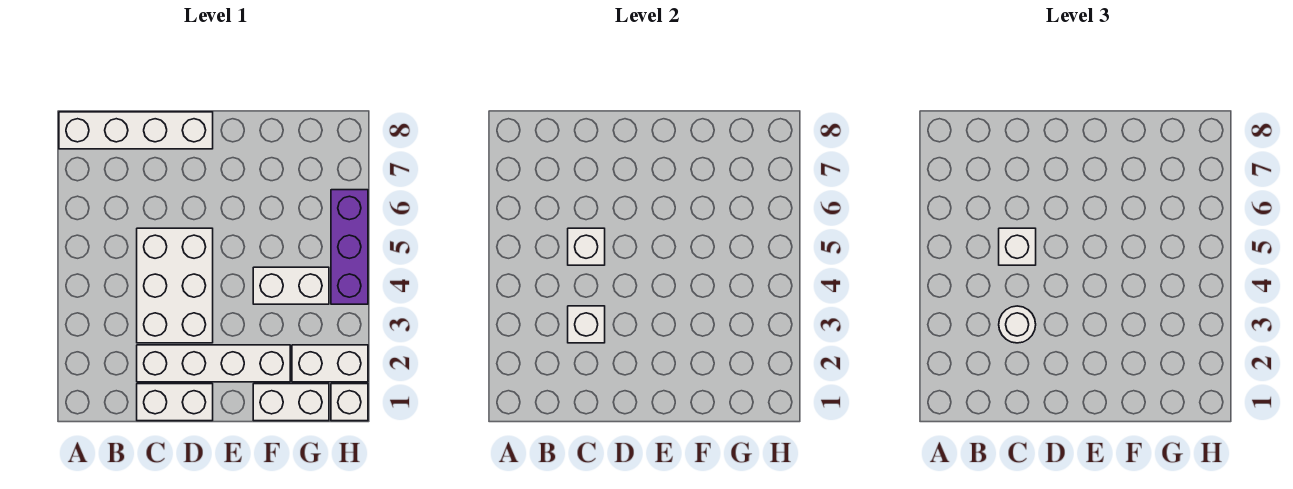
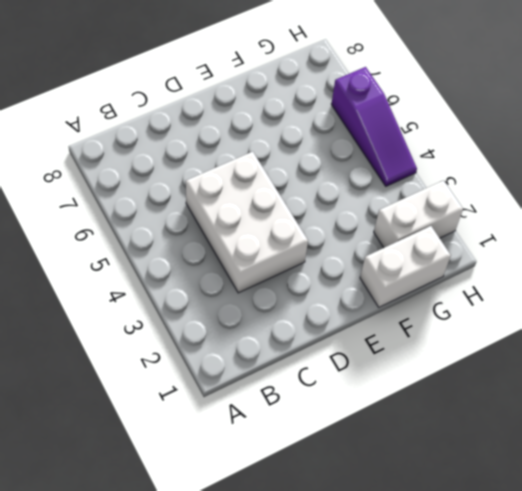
purple slope H4:H6 level 1 top 6 -> purple brick H4:H6 level 1
none -> white brick A8:D8 level 1
none -> white brick C1:D1 level 1
none -> white brick C2:F2 level 1

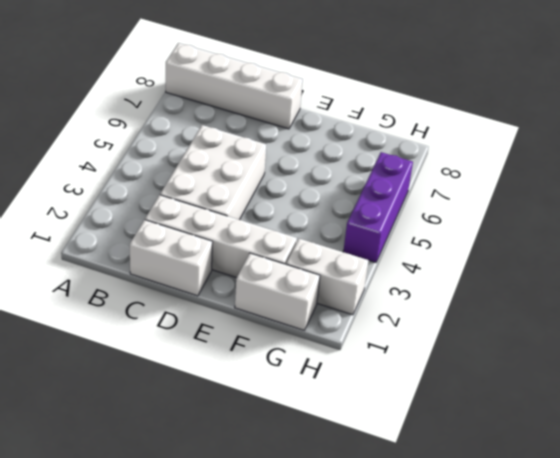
none -> white brick F4:G4 level 1
none -> white brick H1 level 1
none -> white brick C3 level 2

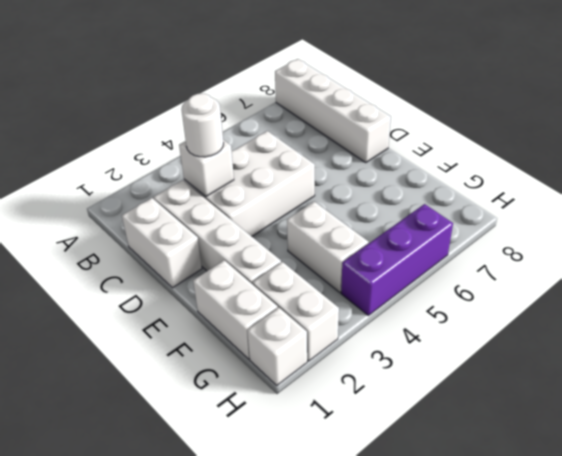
none -> white brick C5 level 2
none -> white brick C5 level 3

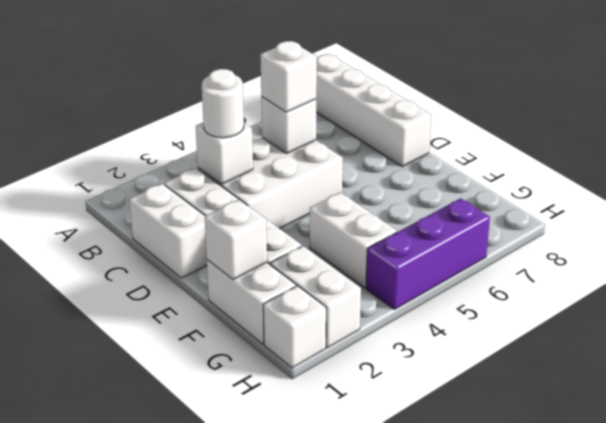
white brick F1 level 2 -> none

